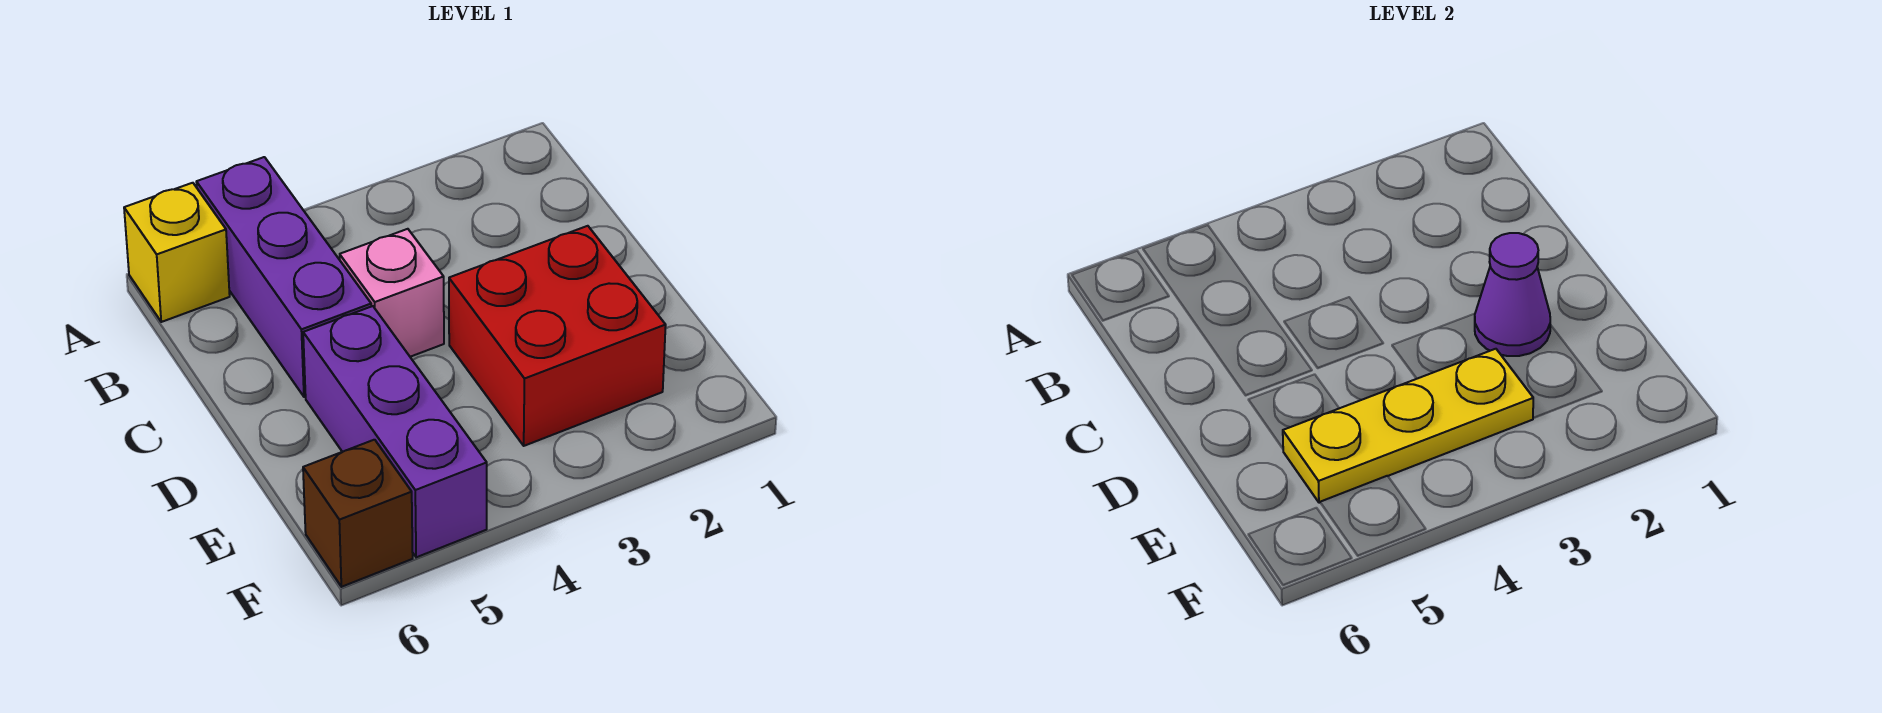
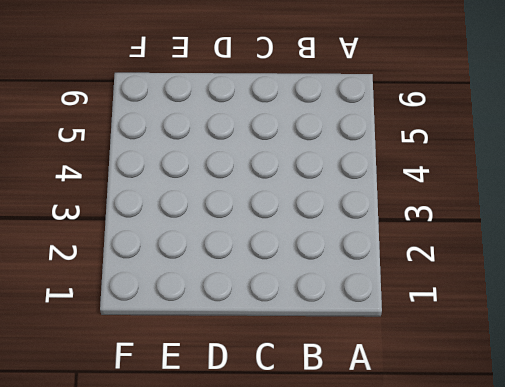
none -> purple brick A5:C5 level 1
none -> yellow brick A6 level 1

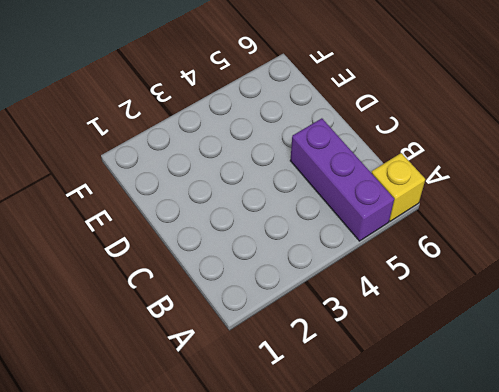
none -> pink brick C4 level 1
none -> red brick D2:E3 level 1

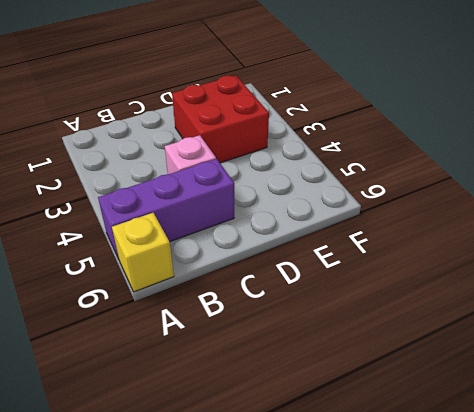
none -> purple brick D5:F5 level 1
none -> brown brick F6 level 1

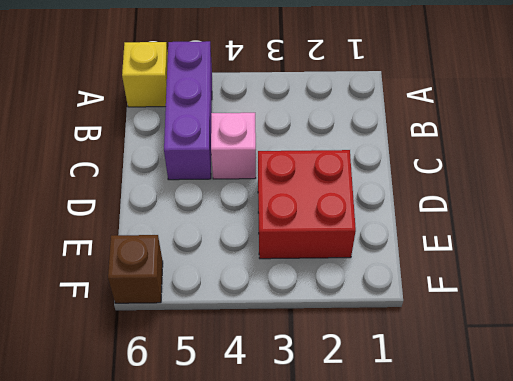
none -> purple brick D5:F5 level 1
none -> purple cone D2 level 2

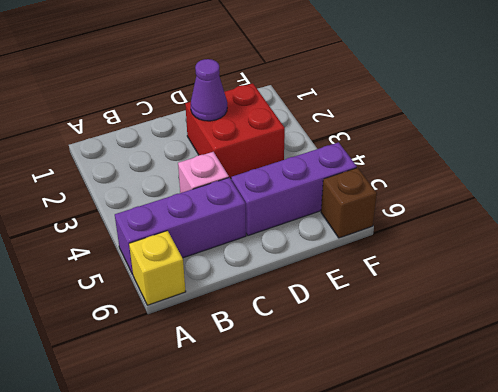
none -> yellow plate E3:E5 level 2

